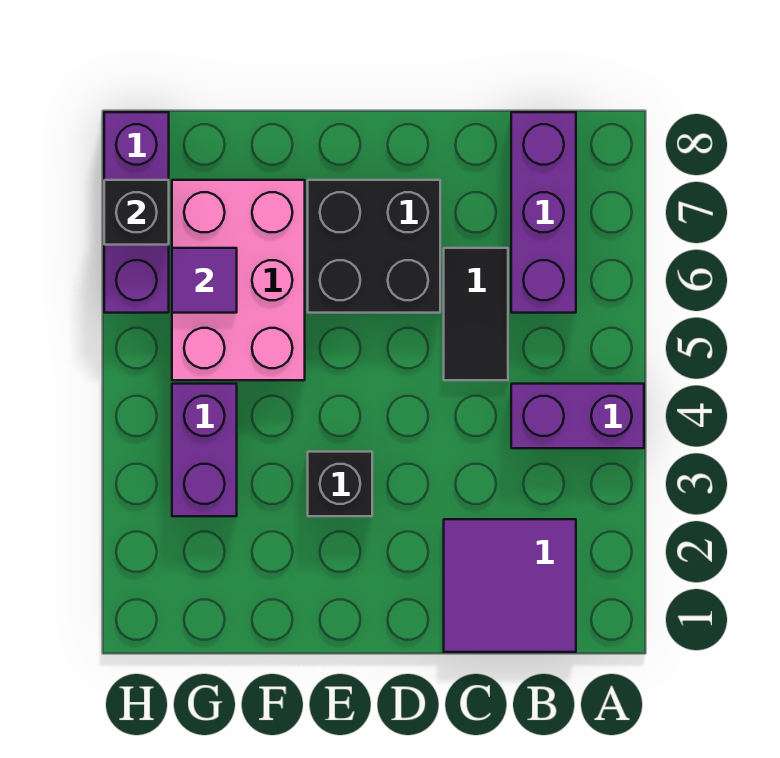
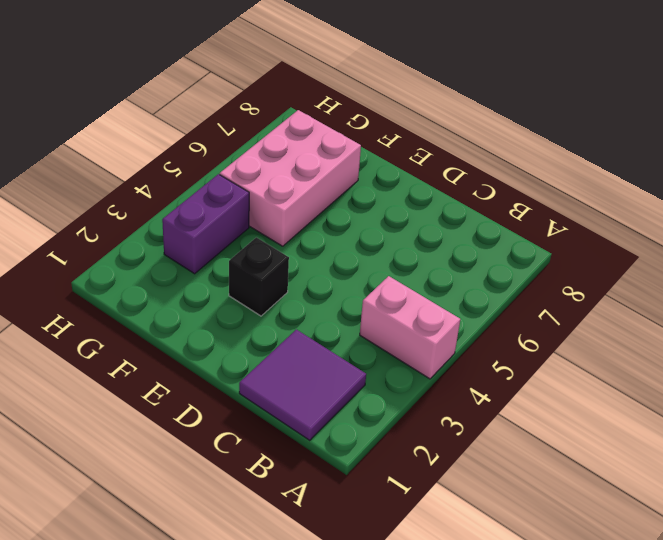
pink brick A4:B4 level 1 -> purple brick A4:B4 level 1
none -> purple brick B6:B8 level 1
none -> black tile C5:C6 level 1

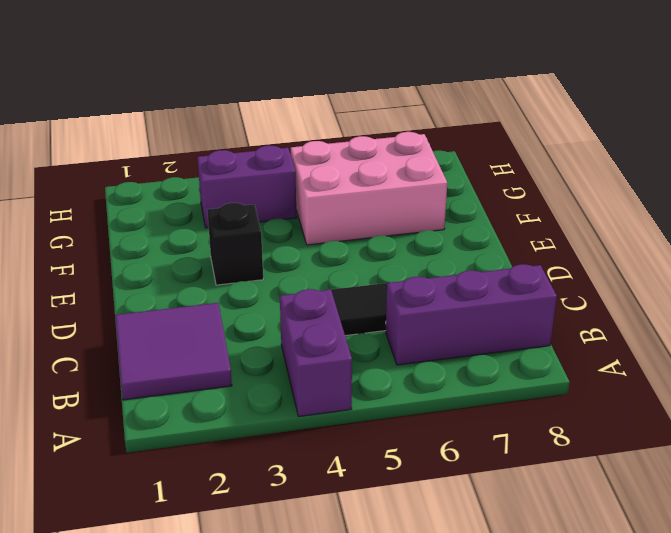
none -> black brick D6:E7 level 1
none -> purple brick H6:H8 level 1

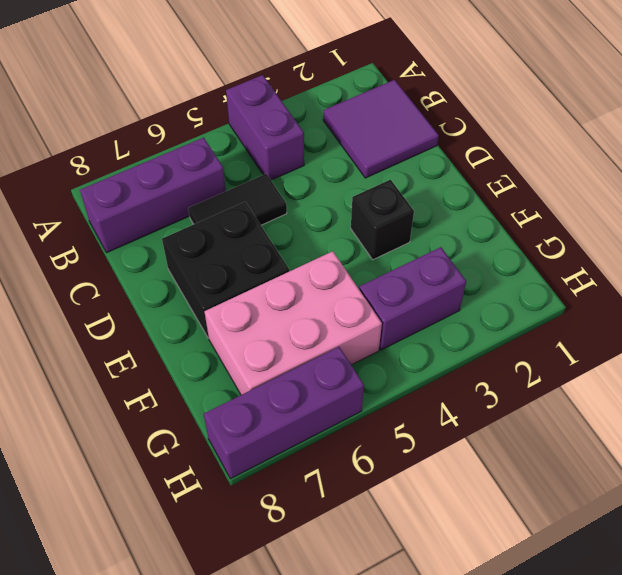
none -> purple tile G6 level 2
none -> black brick H7 level 2

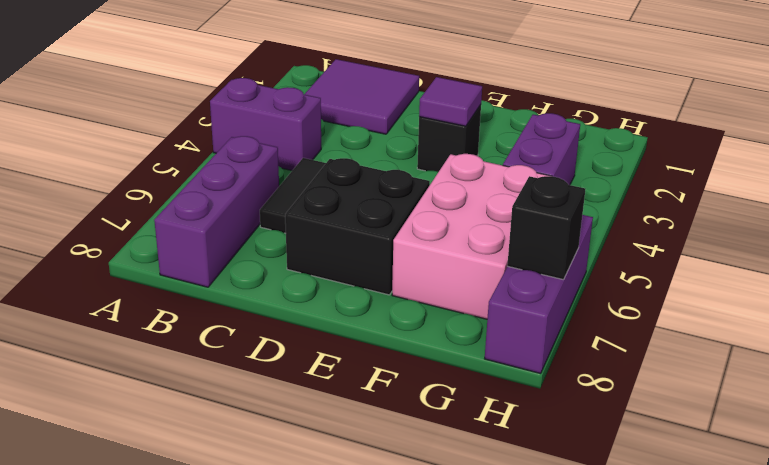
purple tile E3 level 2 -> purple tile G6 level 2

